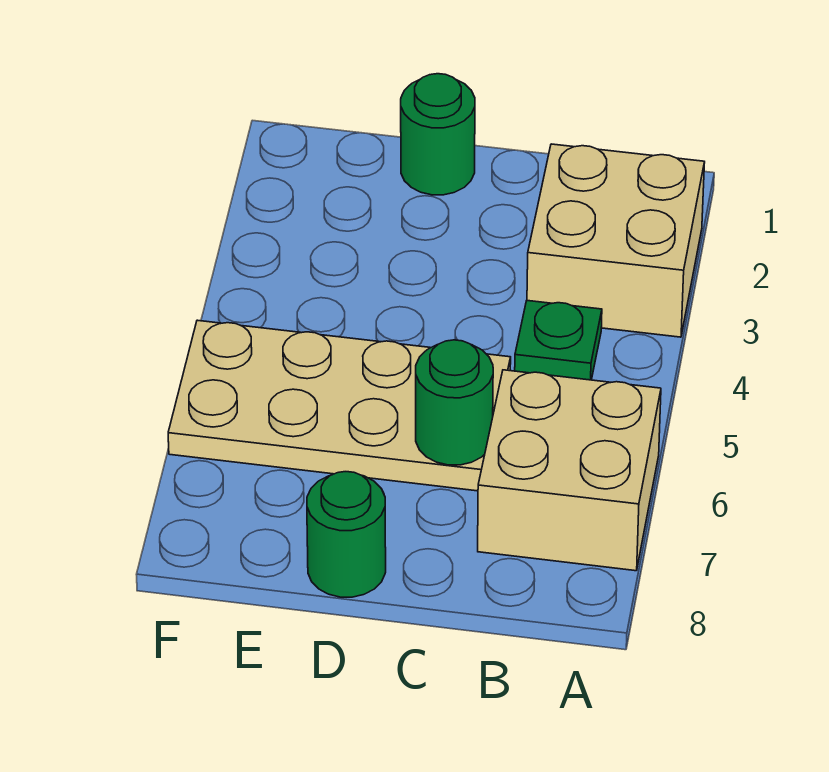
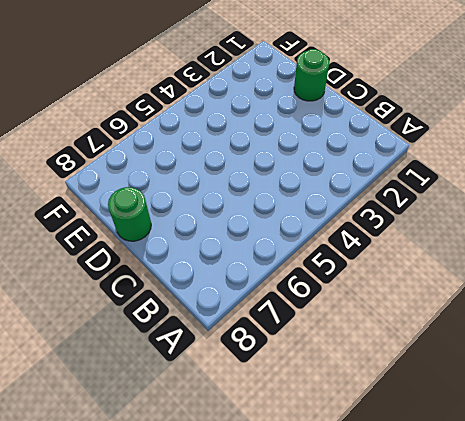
none -> tan brick A2:B3 level 1
none -> tan brick A6:B7 level 1

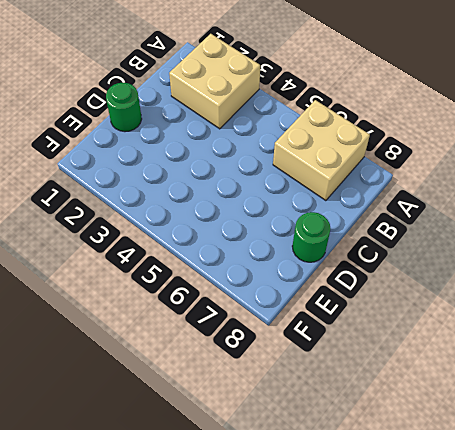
none -> green plate B4 level 1
none -> tan plate C5:F6 level 1

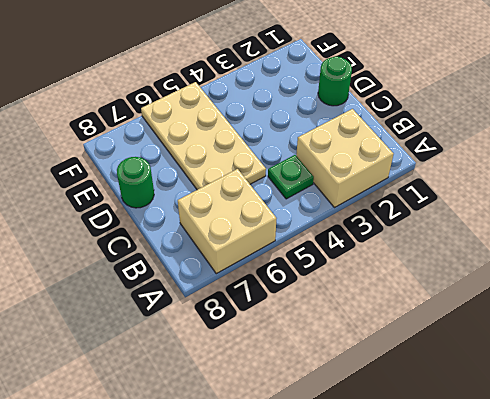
none -> green round brick C6 level 2

